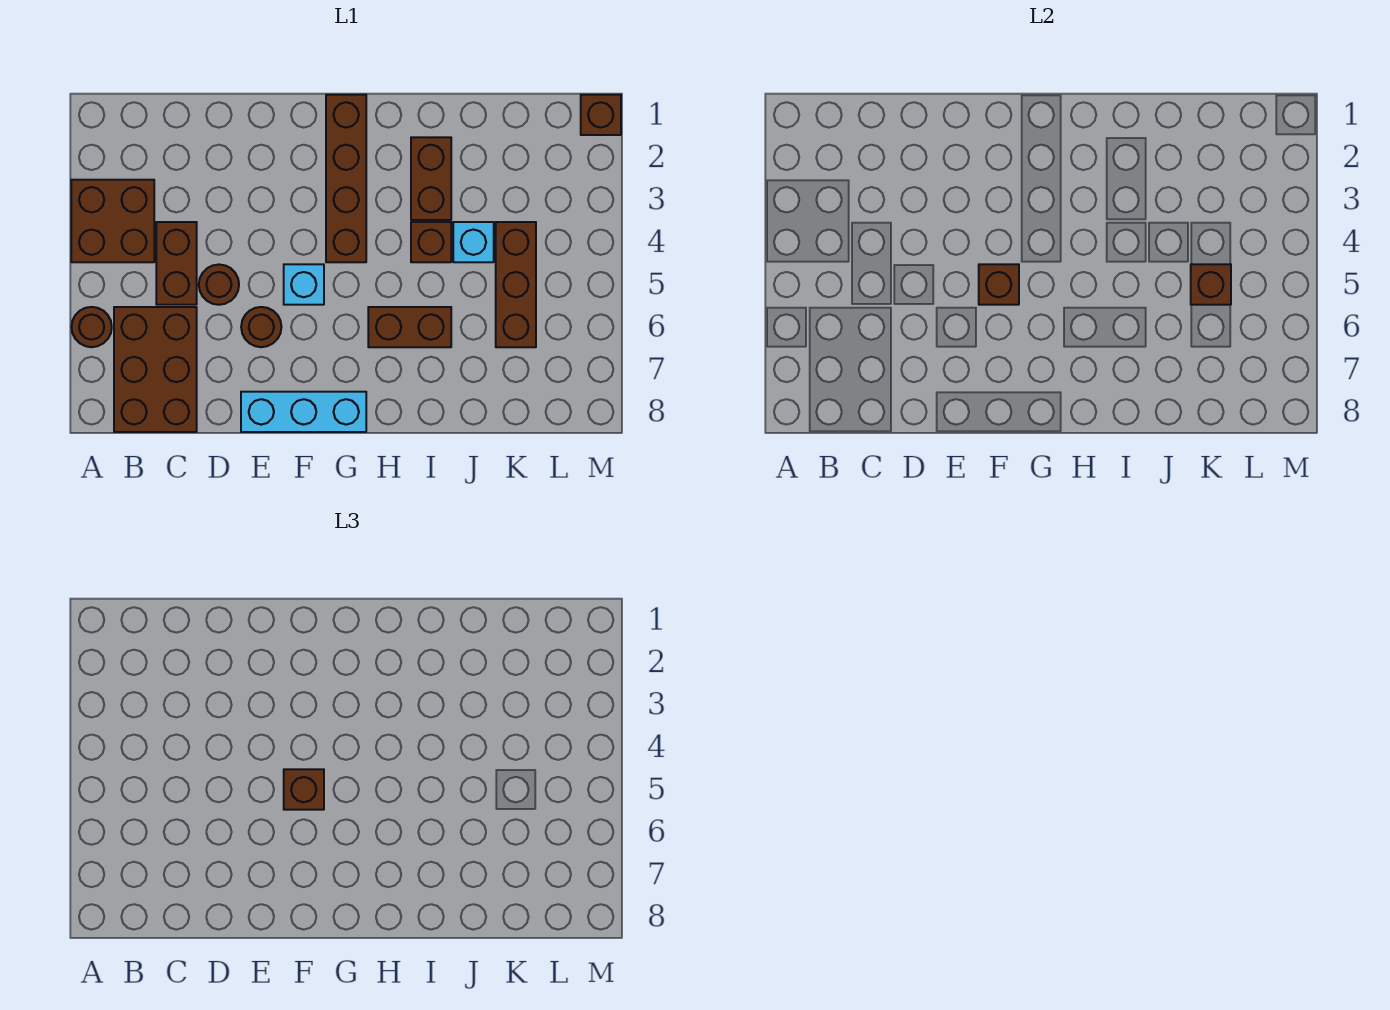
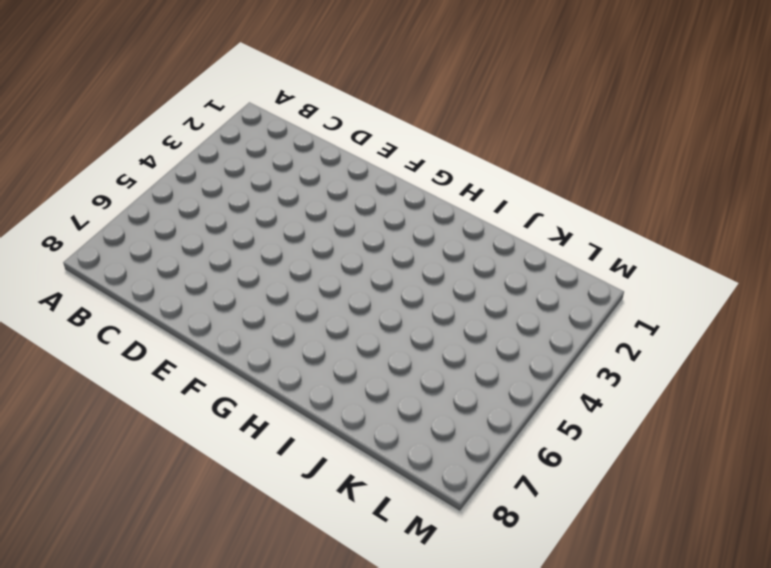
none -> brown brick A3:B4 level 1
none -> brown round brick A6 level 1
none -> brown brick B6:C8 level 1

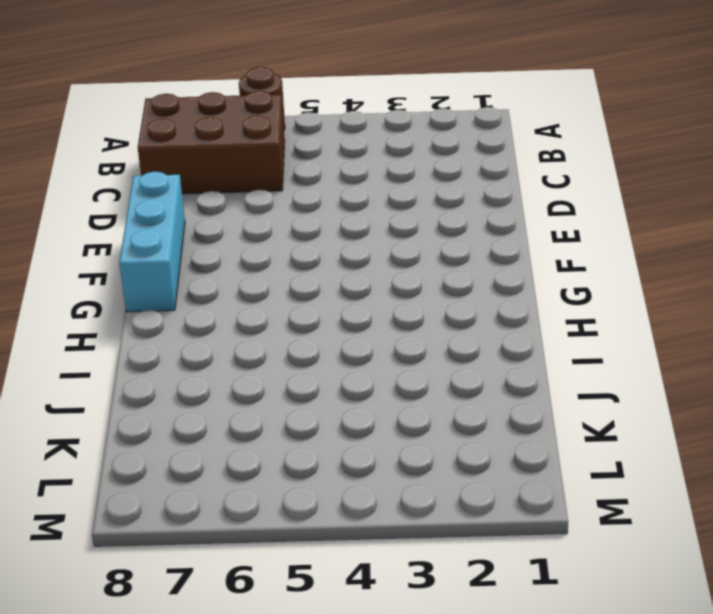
none -> brown brick A3:B4 level 1
none -> brown brick C4:C5 level 1
none -> brown round brick D5 level 1

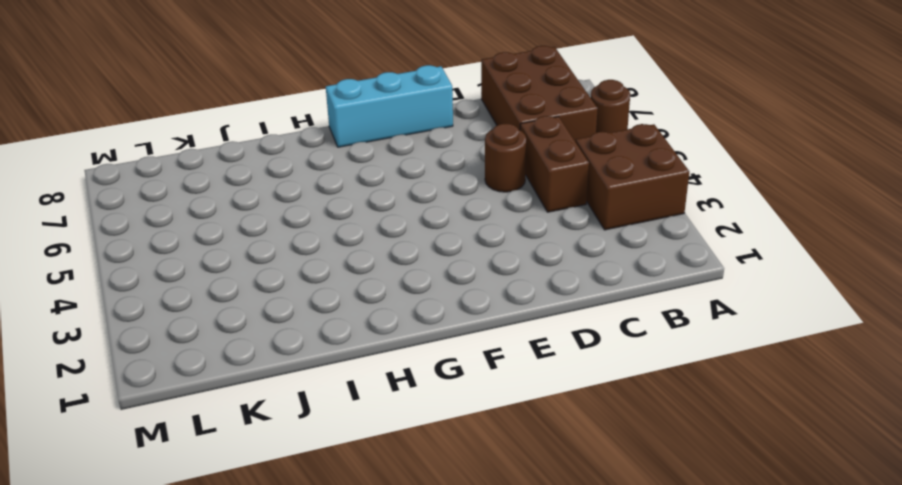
none -> brown round brick E6 level 1
none -> cyan brick F5 level 1
none -> brown brick G1:G4 level 1

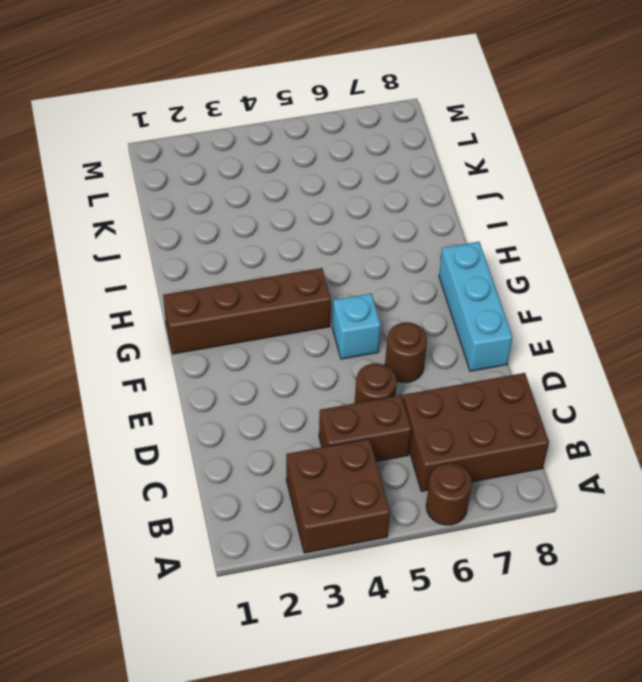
none -> brown brick H6:I6 level 1
none -> brown brick I2:I3 level 1
none -> brown brick I4 level 1

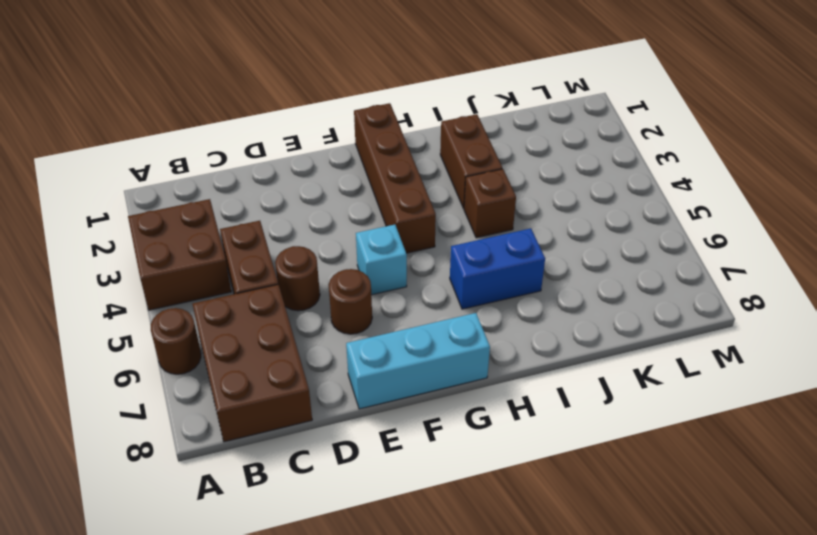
blue brick H6:I6 level 1 -> brown brick H6:I6 level 1
none -> cyan brick J4 level 1
none -> brown brick K4:K6 level 1
none -> brown brick M1 level 1

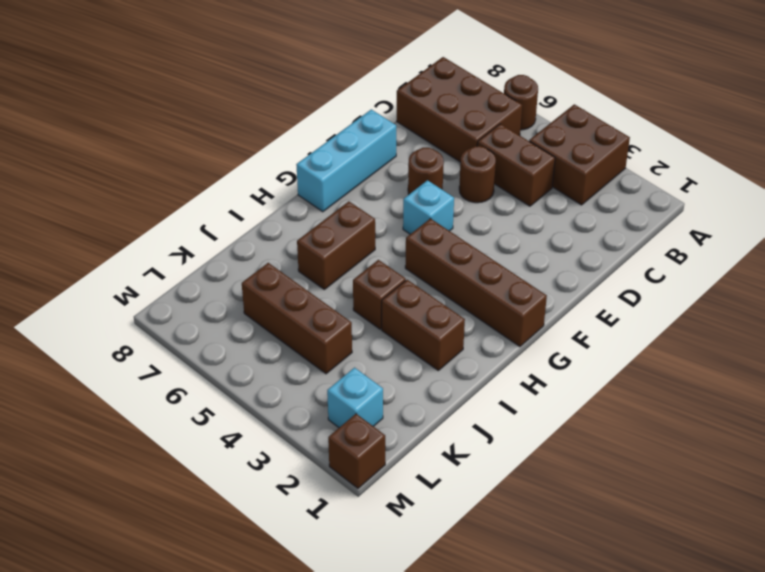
cyan brick L2 level 1 -> cyan brick J4 level 1
none -> brown brick F5 level 2
none -> brown brick K5 level 2
none -> brown brick F5 level 3

